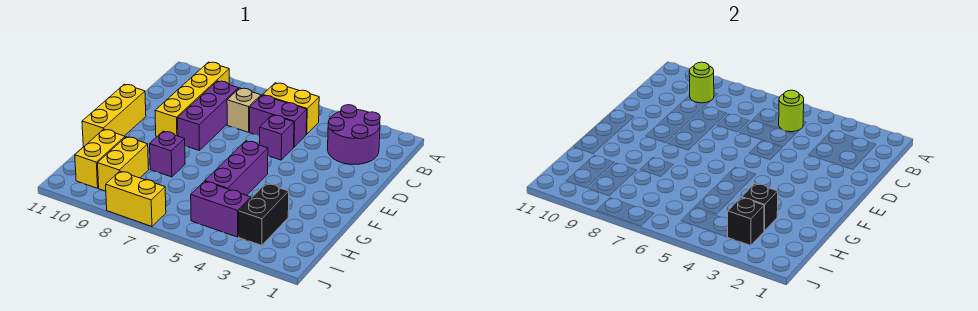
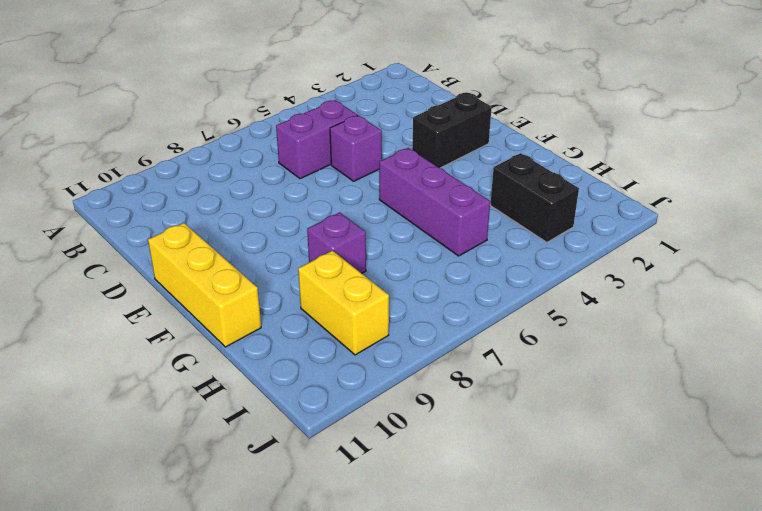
black brick E2:E3 level 1 -> none
none -> purple round brick B2:C3 level 1
none -> yellow brick B5:B6 level 1
none -> yellow brick B9:E9 level 1

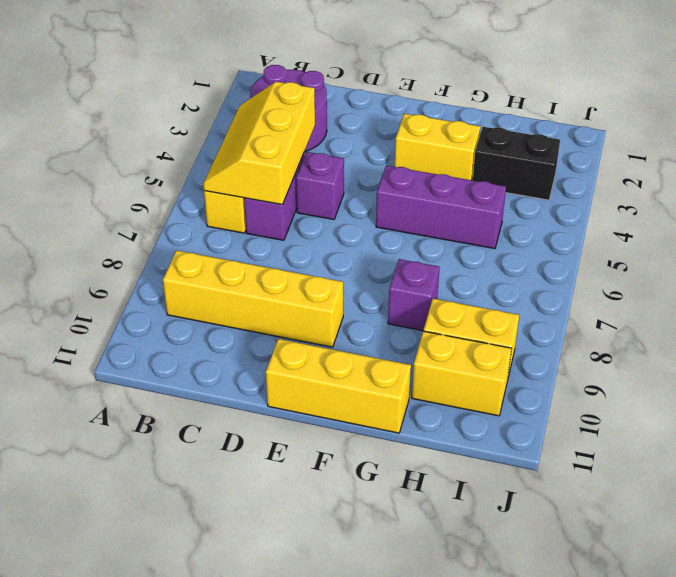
yellow slope B4:C6 level 2 top C -> lime round brick B5 level 2
yellow brick F3:G3 level 1 -> yellow brick J7:J8 level 1
none -> tan brick C7 level 1
none -> purple brick C8:E8 level 1
none -> purple brick I4:I5 level 1

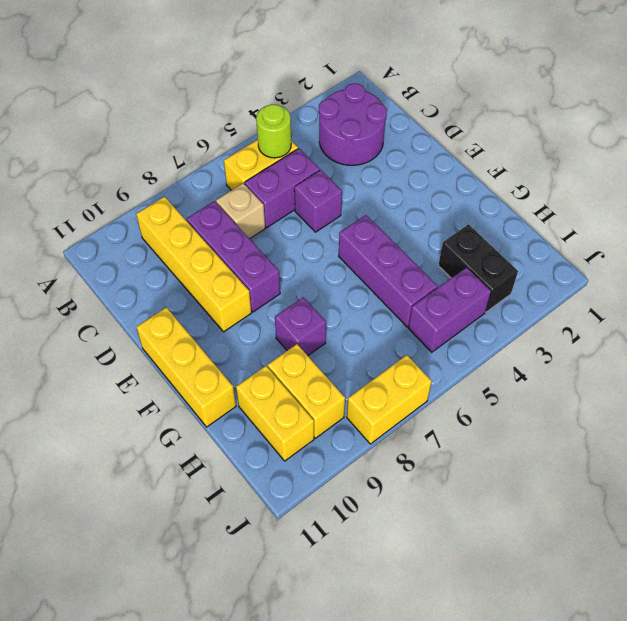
none -> lime round brick B9 level 2
none -> black brick H3 level 2
none -> black brick I3 level 2

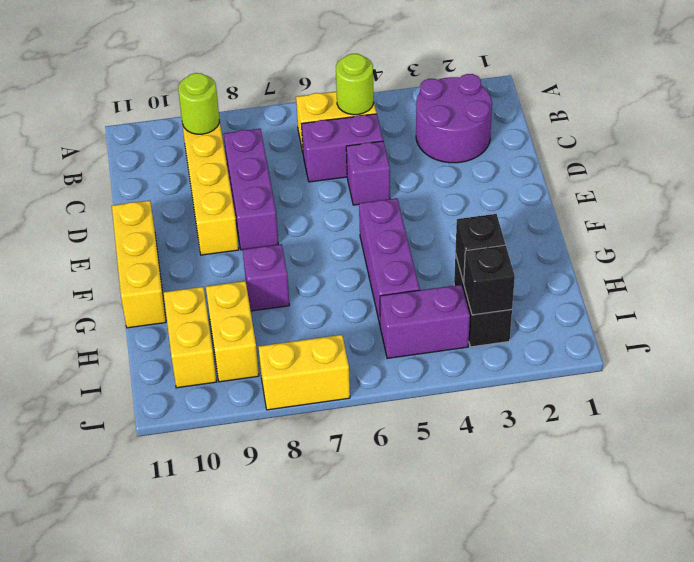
none -> tan brick C7 level 1

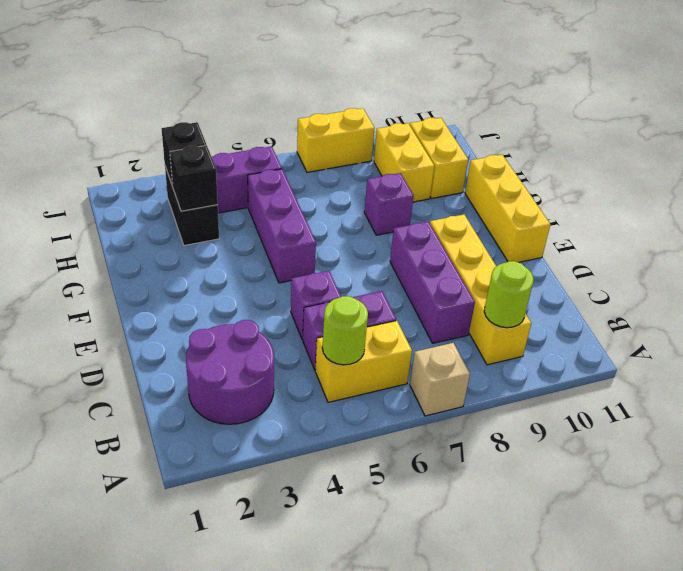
tan brick A7 level 1 -> tan brick C7 level 1

